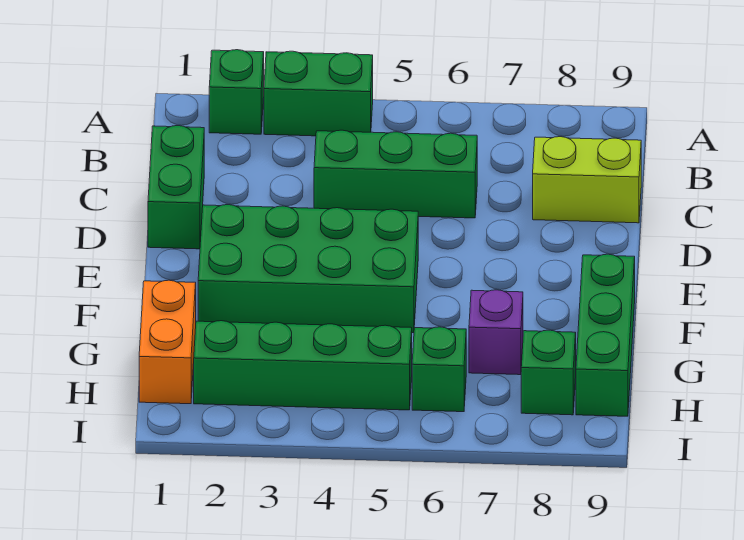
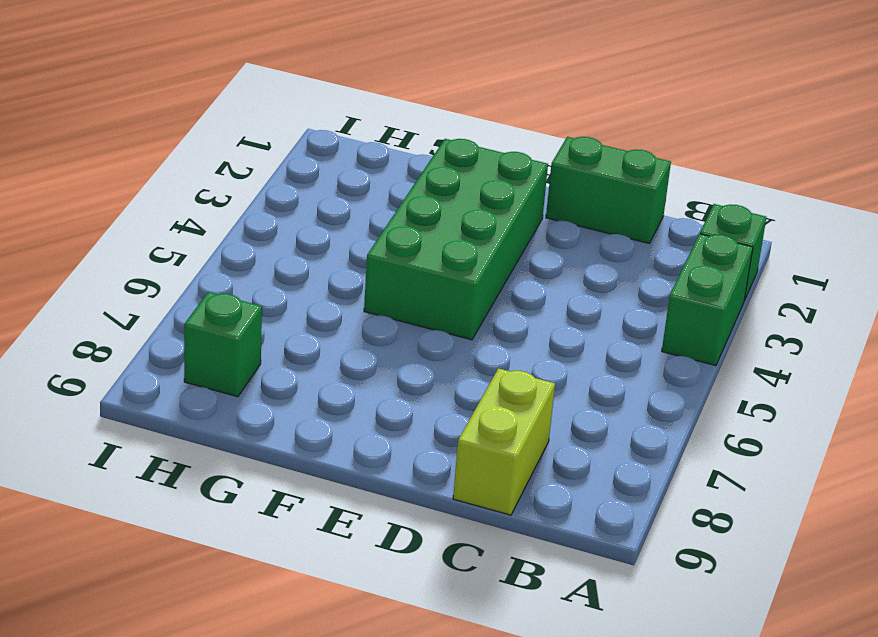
none -> green brick C4:C6 level 1
none -> green brick F9:H9 level 1
none -> orange brick G1:H1 level 1

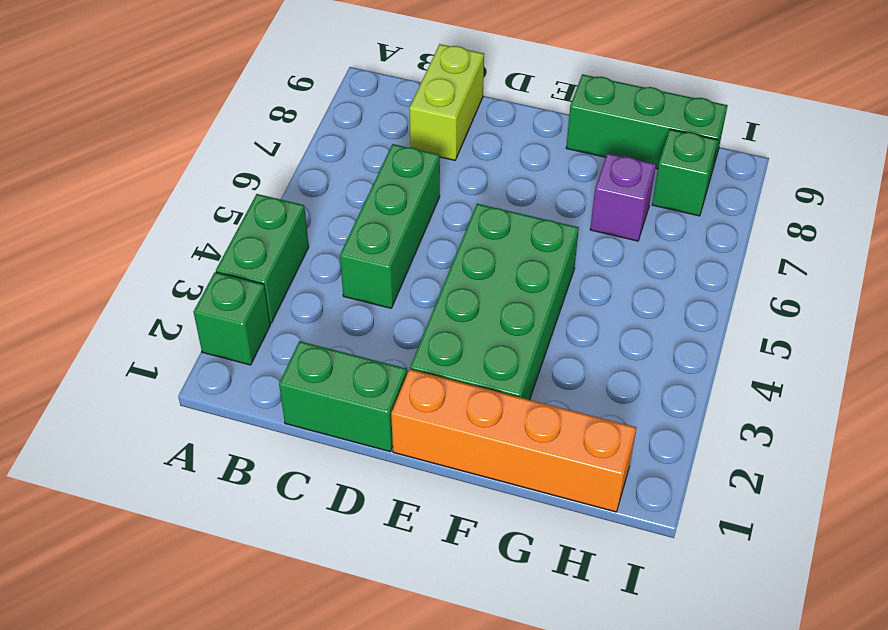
orange brick E1:H1 level 1 -> orange brick G1:H1 level 1
none -> green brick H2:H5 level 1
none -> green brick H6 level 1

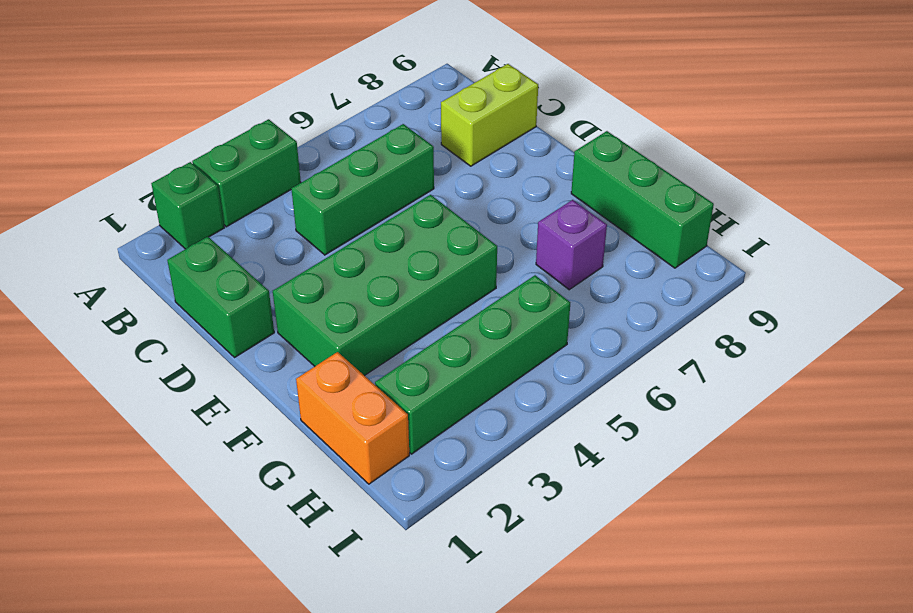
none -> green brick H6 level 1
none -> green brick H8 level 1

